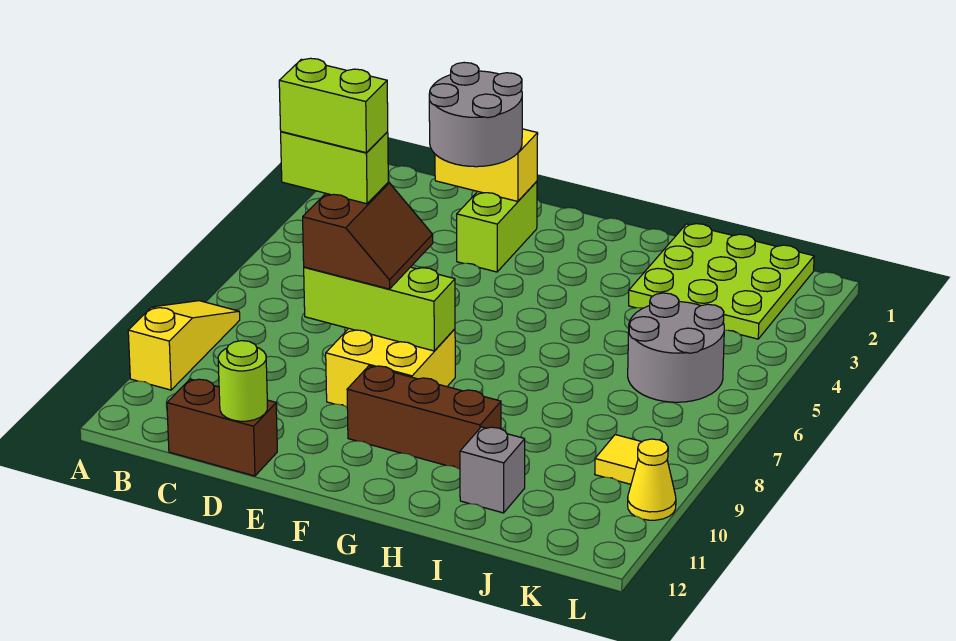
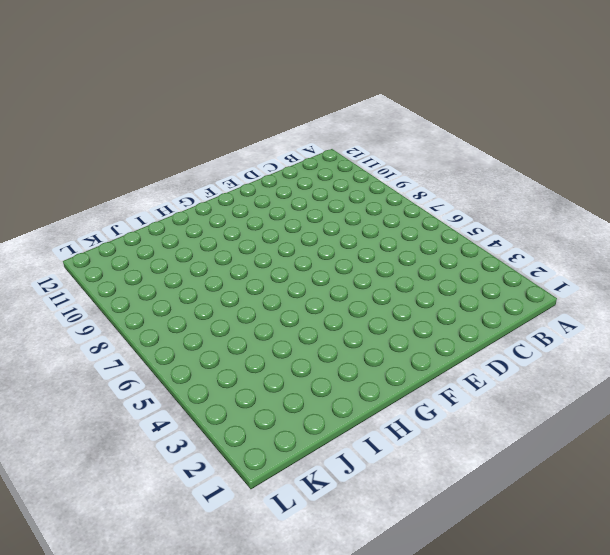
none -> yellow slope A8:A10 level 1 top 10
none -> brown brick C12:D12 level 1
none -> lime brick E2:E3 level 1

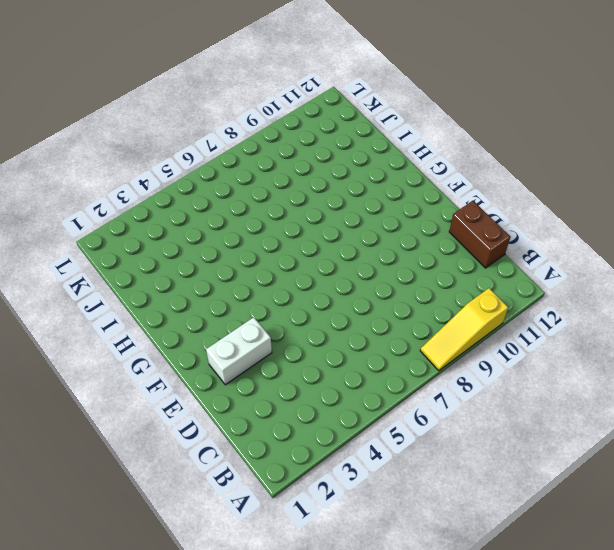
white brick E2:E3 level 1 -> lime brick E2:E3 level 1
none -> yellow brick E8:F9 level 1
none -> brown brick F10:H10 level 1
none -> lime plate I1:K3 level 1

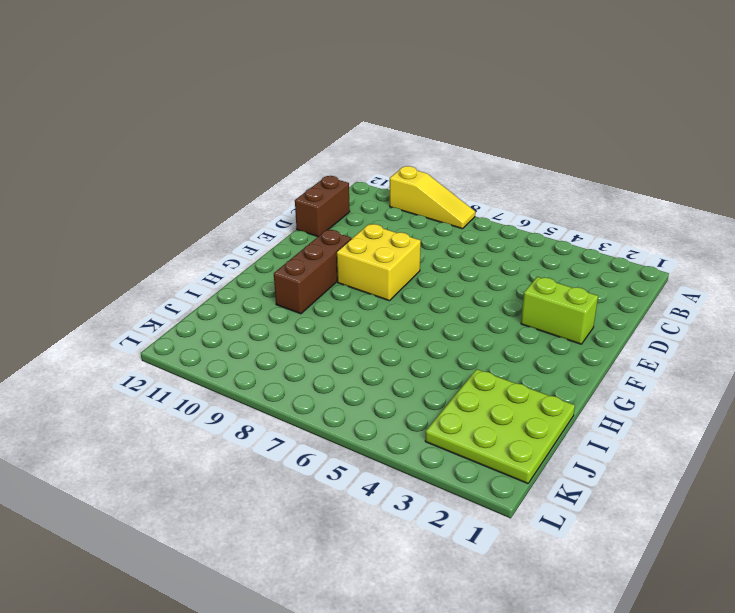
none -> grey brick I11 level 1
none -> grey round brick J5:K6 level 1
none -> yellow tile K9 level 1

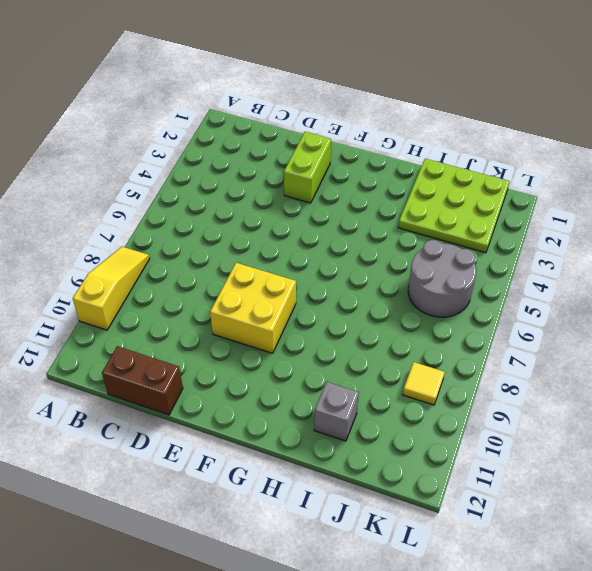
none -> brown brick F10:H10 level 1
none -> yellow cone L10 level 1
none -> yellow brick D2:E2 level 2

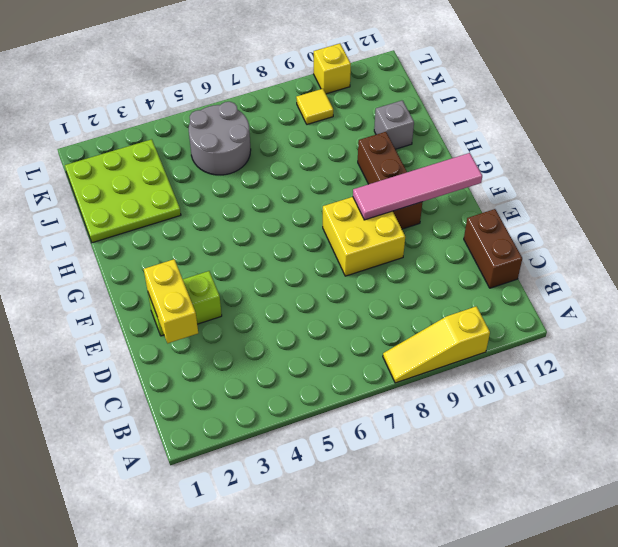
pink tile F9:F12 level 2 -> none
yellow brick L10 level 1 -> yellow cone L10 level 1
none -> lime brick D8:F8 level 2
none -> lime round brick D12 level 2
none -> grey round brick D2:E3 level 3

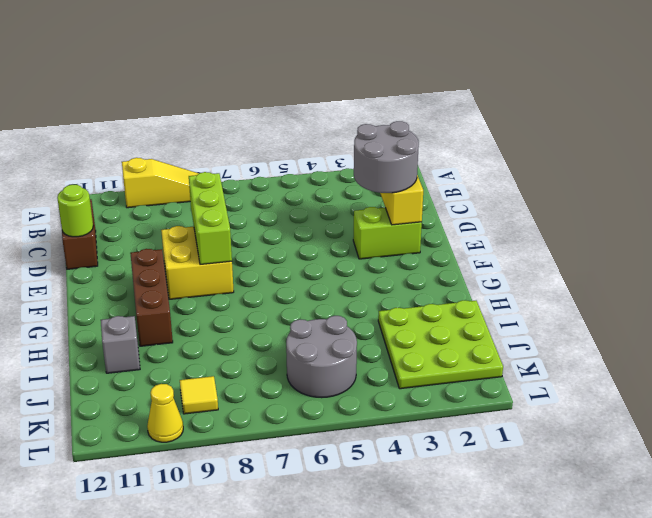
none -> brown slope D7:E8 level 3 top D
none -> lime brick C7:D7 level 4
none -> lime brick C7:D7 level 5

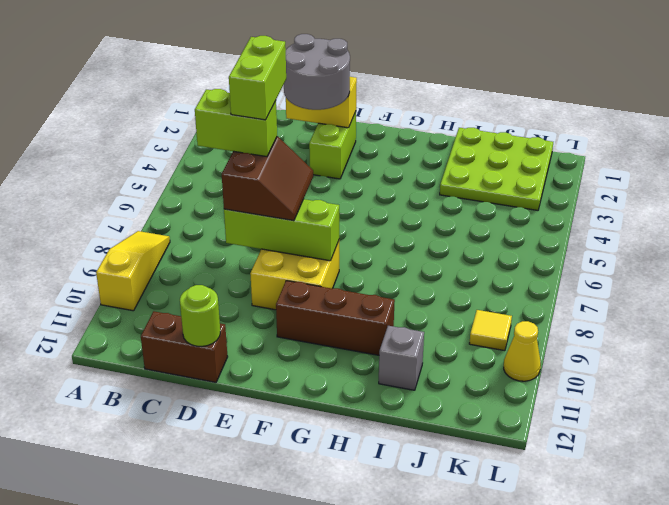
lime brick D6:D7 level 5 -> lime brick C7:D7 level 5
none -> grey round brick J5:K6 level 1

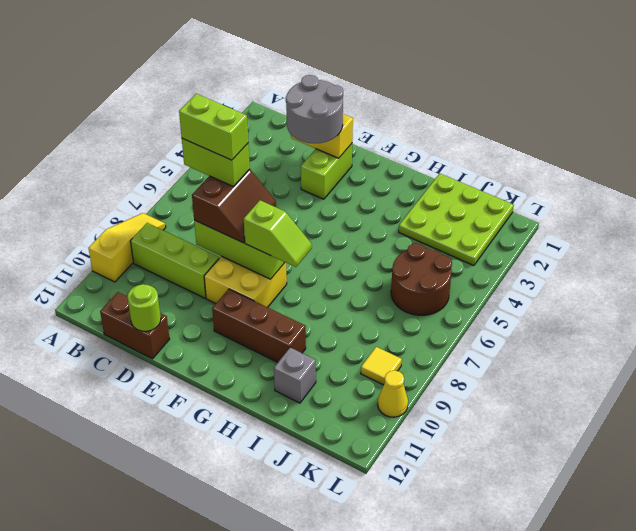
lime brick B9:D9 level 1 -> none
lime slope F8:G8 level 3 top F -> none
brown round brick J5:K6 level 1 -> grey round brick J5:K6 level 1

